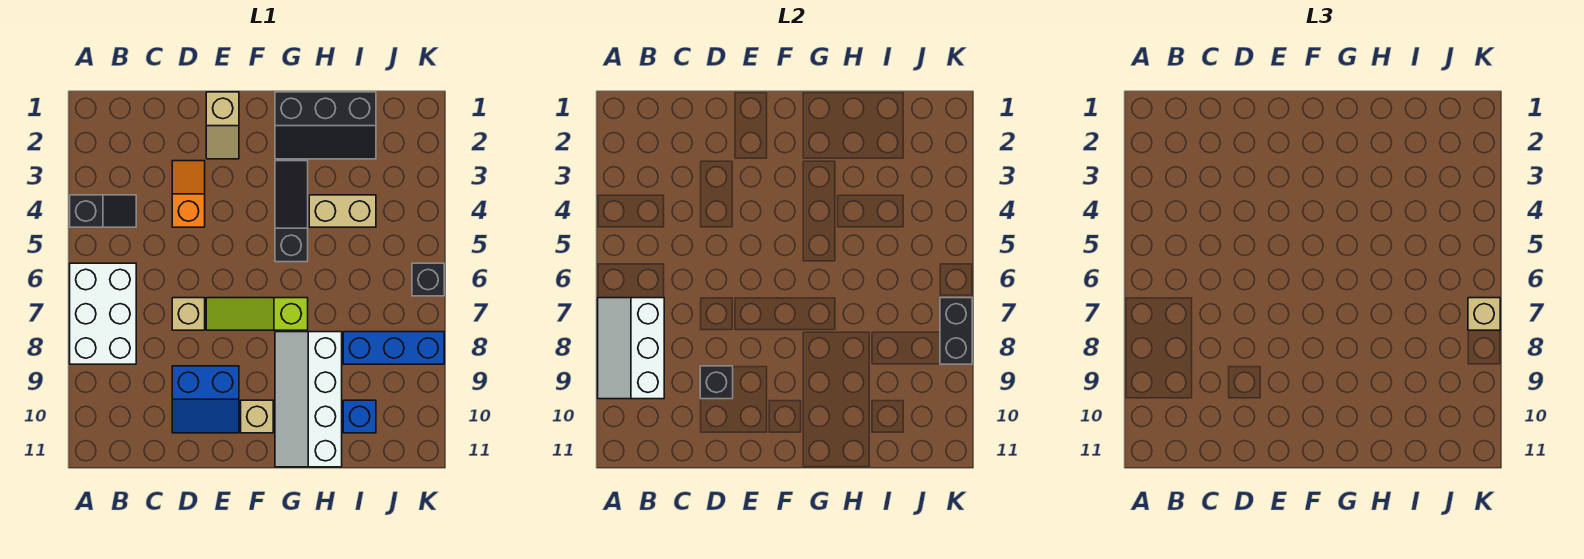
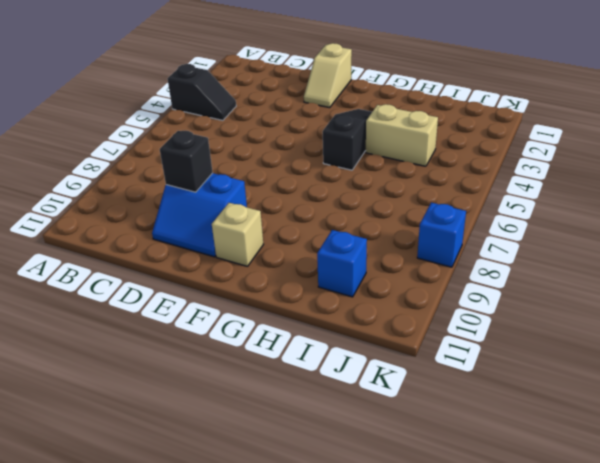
blue brick K8 level 1 -> blue brick I8:K8 level 1
none -> white brick A6:B8 level 1
none -> orange slope D3:D4 level 1 top 4
none -> tan brick D7 level 1

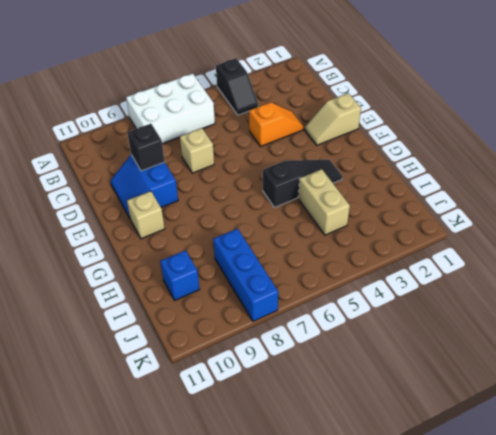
none -> lime slope E7:G7 level 1 top G
none -> black slope G1:I2 level 1 top 1
none -> white slope G8:H11 level 1 top H

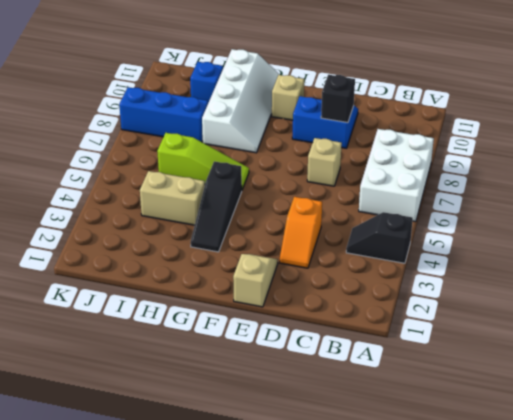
lime slope G6:I6 level 1 top I -> lime slope E7:G7 level 1 top G
none -> black slope G1:I2 level 1 top 1
none -> black brick K6 level 1
none -> white slope A7:B9 level 2 top B

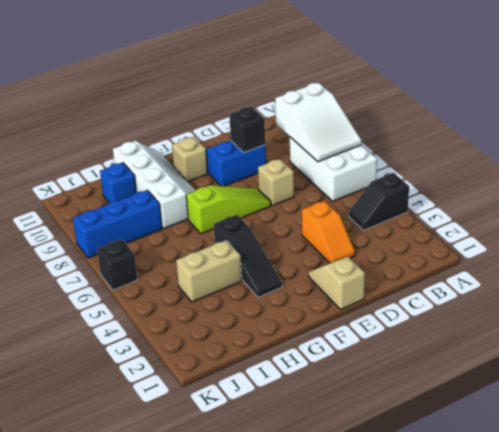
white slope A7:B9 level 2 top 9 -> white slope A7:B9 level 2 top B
none -> black slope G1:I2 level 1 top 1
none -> black brick K7:K8 level 2
none -> tan brick K7 level 3

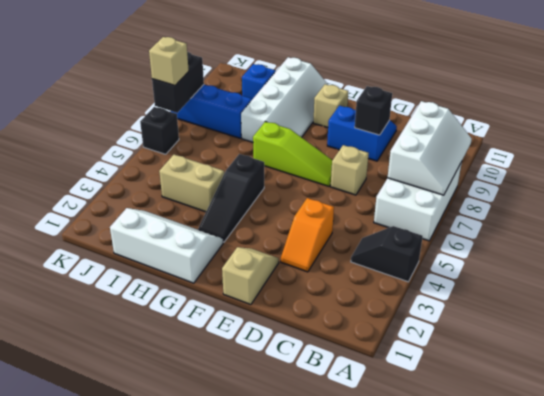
white slope G1:I2 level 1 top 1 -> black slope G1:I2 level 1 top 1

